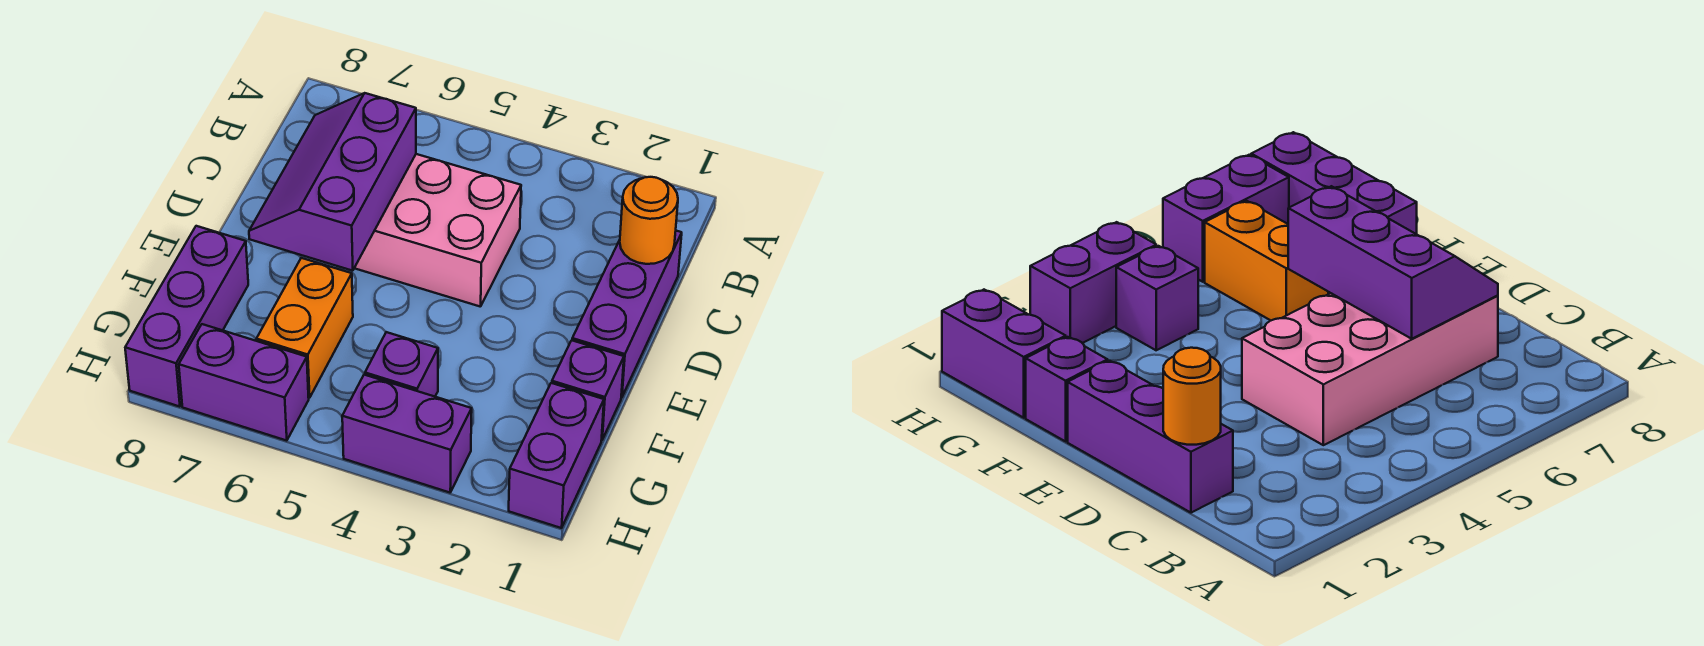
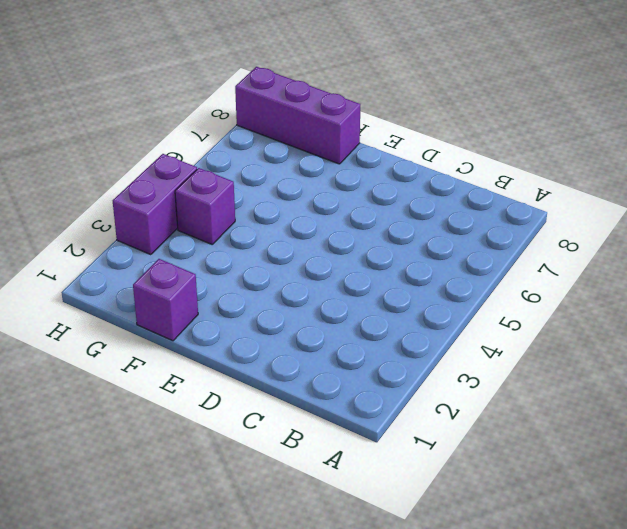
none -> purple brick C1:E1 level 1
none -> pink brick C4:D7 level 1

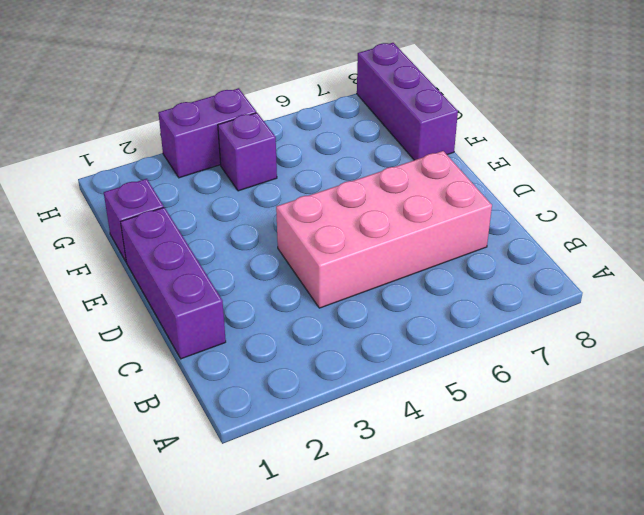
none -> orange brick F6:G6 level 1
none -> purple brick G1:H1 level 1

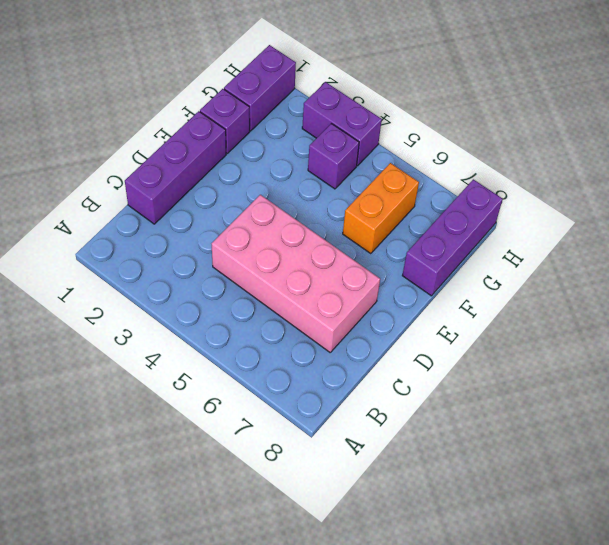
none -> purple brick H6:H7 level 1
none -> orange round brick C1 level 2

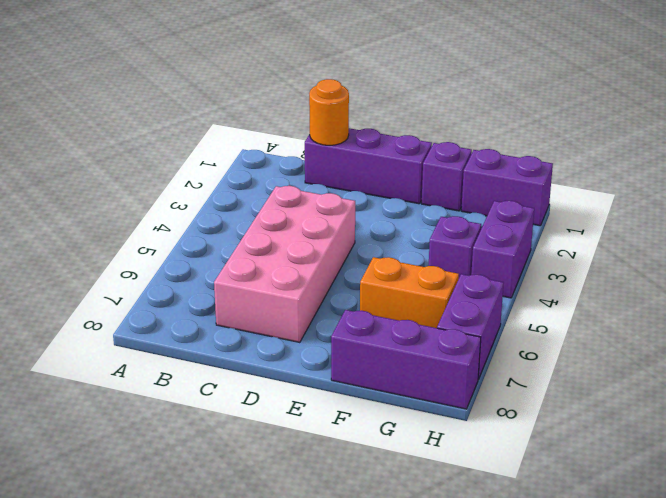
none -> purple slope C6:E7 level 2 top 6

